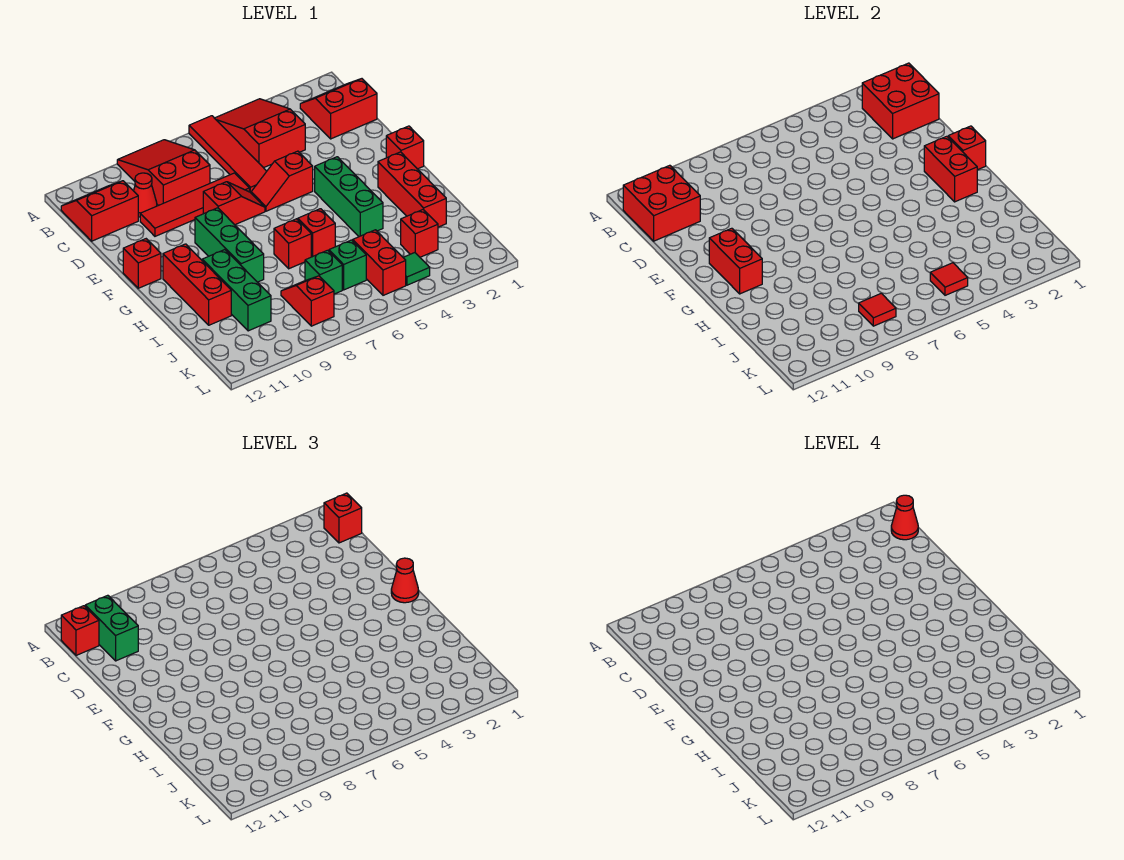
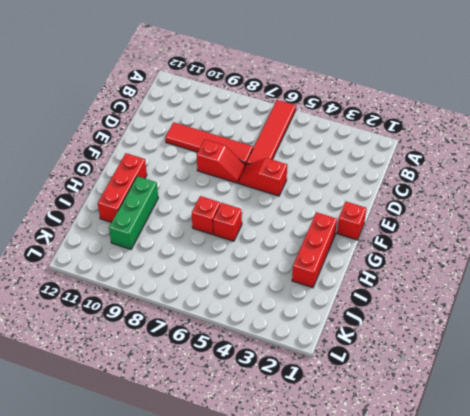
none -> red slope A4:C5 level 1 top C
none -> red slope A8:C9 level 1 top C
none -> red slope B1:C2 level 1 top C
none -> red slope B11:C12 level 1 top C

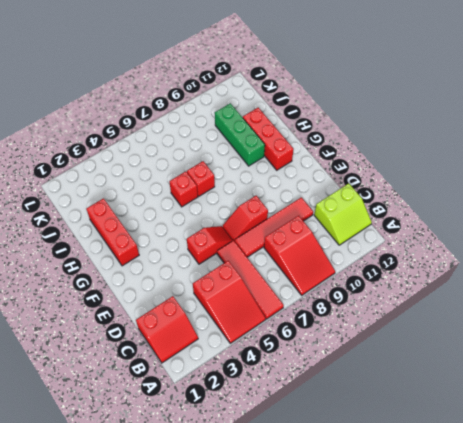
lime slope B11:C12 level 1 top C -> red slope B11:C12 level 1 top C
none -> red cone C10 level 1
none -> red brick F1 level 1
none -> green brick F4:H4 level 1
none -> green brick F9:H9 level 1

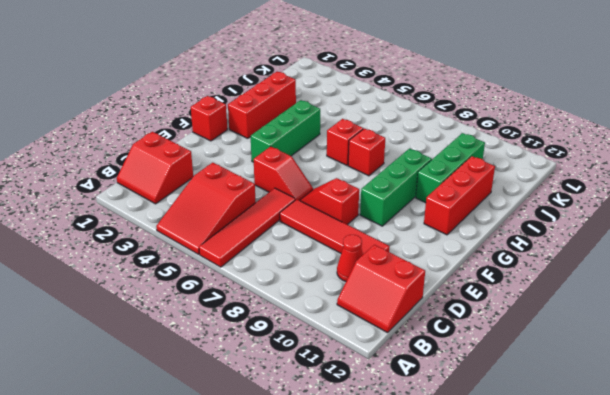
none -> red slope A8:C9 level 1 top C
none -> red brick F12 level 1
none -> red brick J3 level 1
none -> red brick J5:K5 level 1

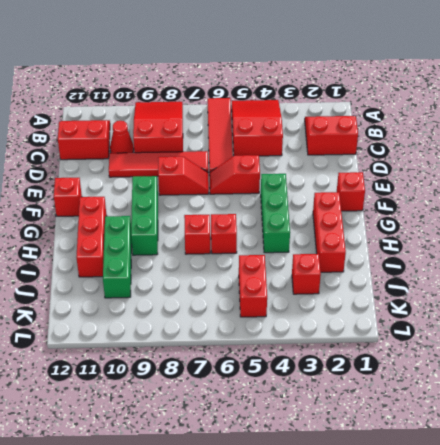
none -> green brick J6 level 1
none -> green brick J7 level 1
none -> red slope J8:K8 level 1 top K
none -> green tile K4 level 1

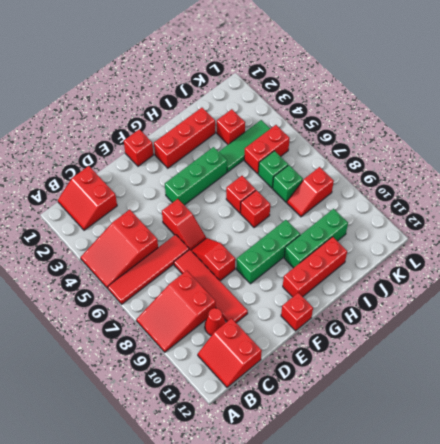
green tile I4:K4 level 1 -> green tile K4 level 1
none -> red brick B1:C2 level 2
none -> red brick B11:C12 level 2
none -> red brick F1 level 2
none -> red brick F2:G2 level 2

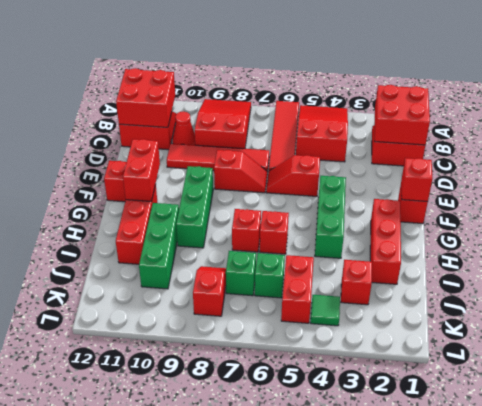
none -> red brick F2:G2 level 2
none -> red tile K5 level 2
none -> red tile K8 level 2
none -> red brick B1 level 3

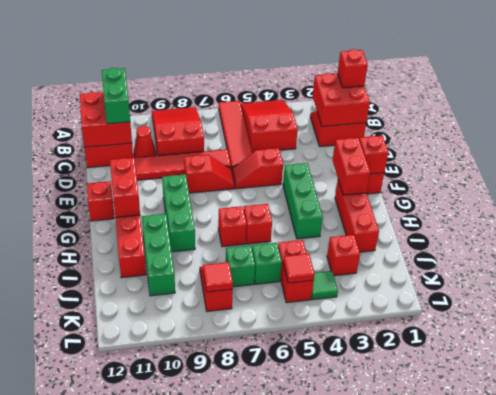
none -> red brick B12 level 3
none -> red cone F1 level 3
none -> red cone B1 level 4

